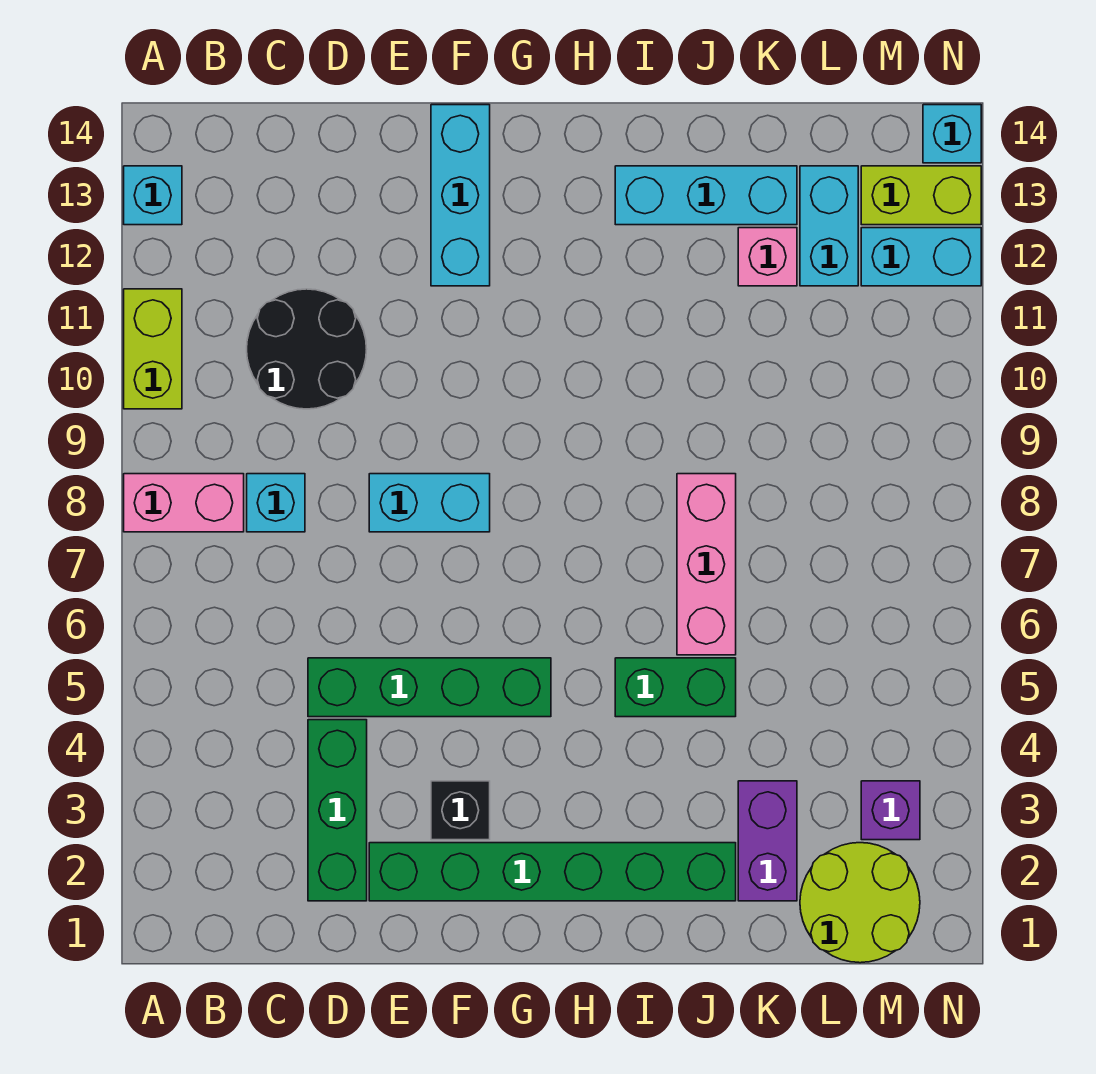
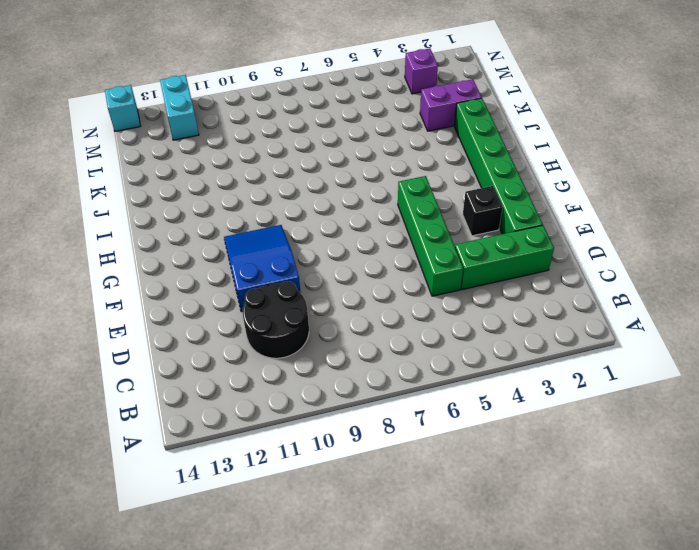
blue slope E10:G11 level 1 top E -> none
none -> pink brick A8:B8 level 1
none -> lime brick A10:A11 level 1
none -> cyan brick A13 level 1

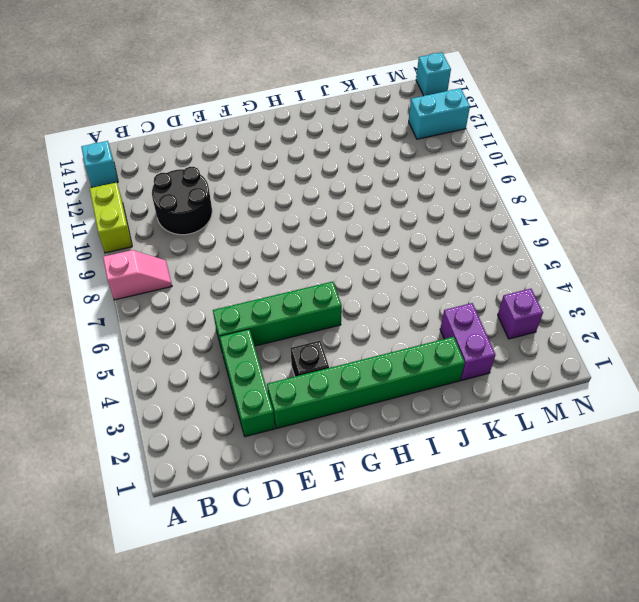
pink slope A8:B8 level 1 top A -> pink brick A8:B8 level 1
none -> cyan brick C8 level 1
none -> cyan brick E8:F8 level 1
none -> cyan brick F12:F14 level 1

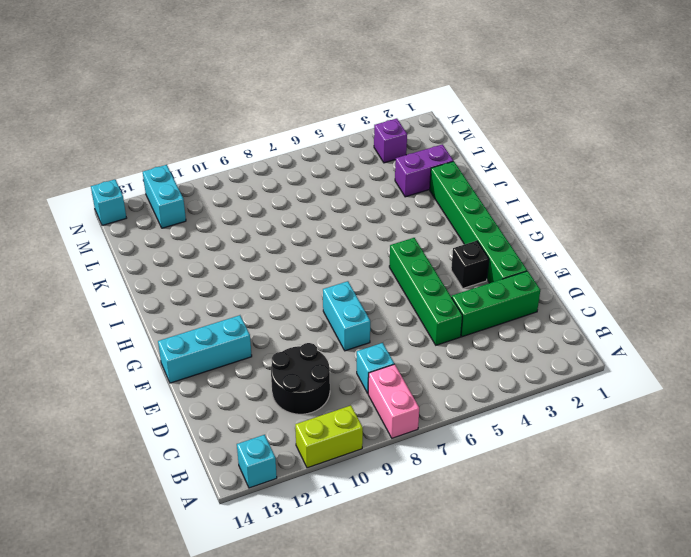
none -> green brick I5:J5 level 1
none -> cyan brick I13:K13 level 1
none -> pink brick J6:J8 level 1

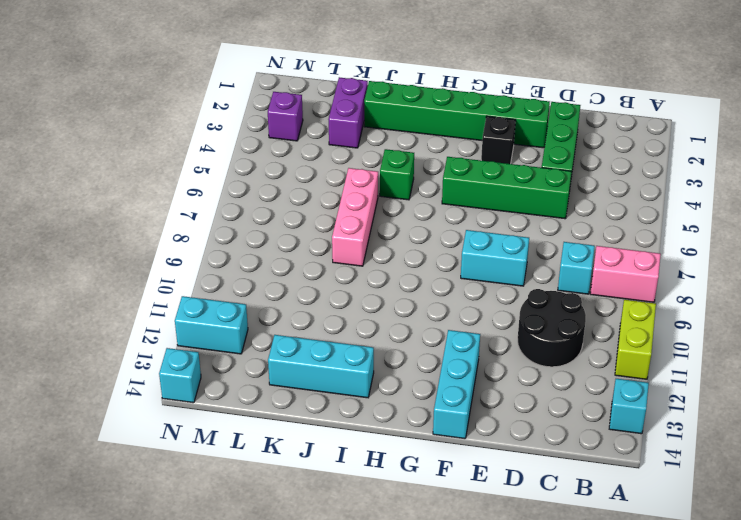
green brick I5 level 1 -> green brick I5:J5 level 1
none -> pink brick K12 level 1
none -> lime round brick L1:M2 level 1
none -> cyan brick L12:L13 level 1

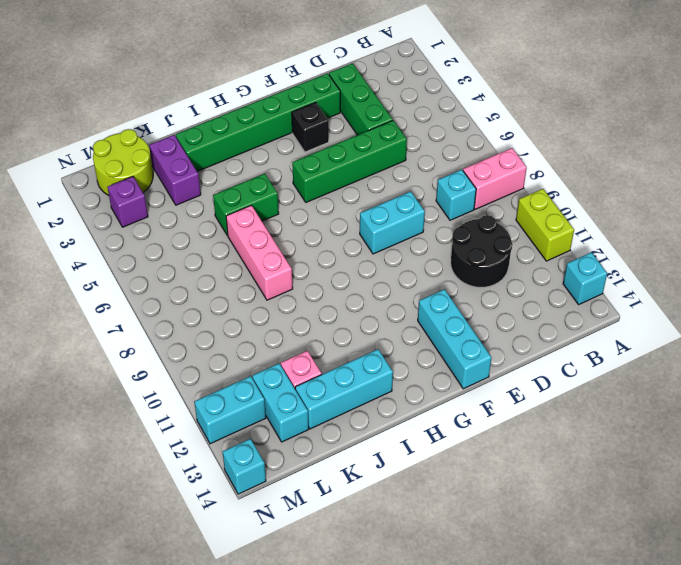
none -> lime brick M13:N13 level 1

